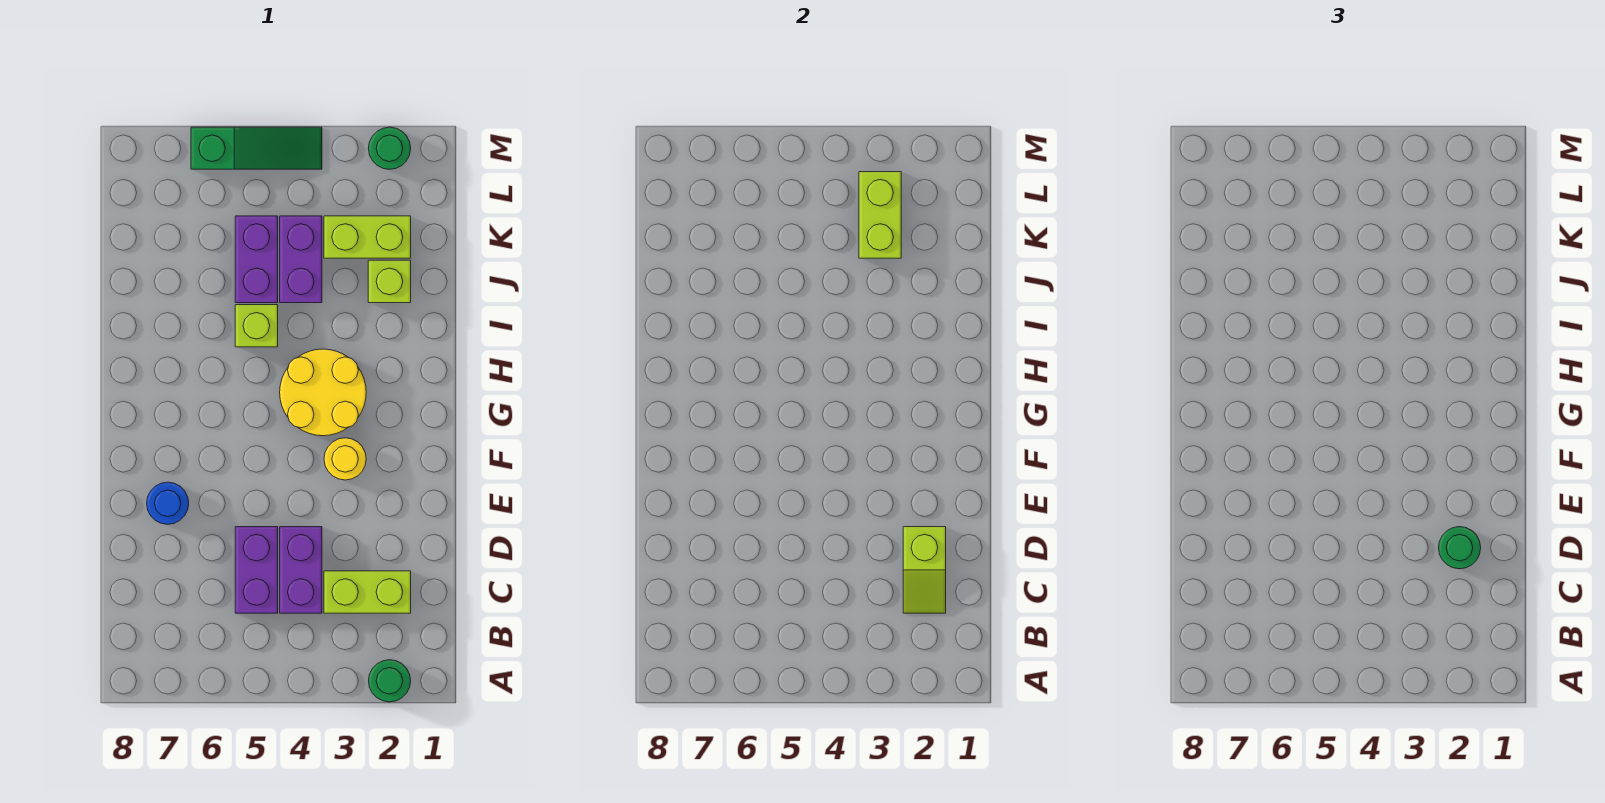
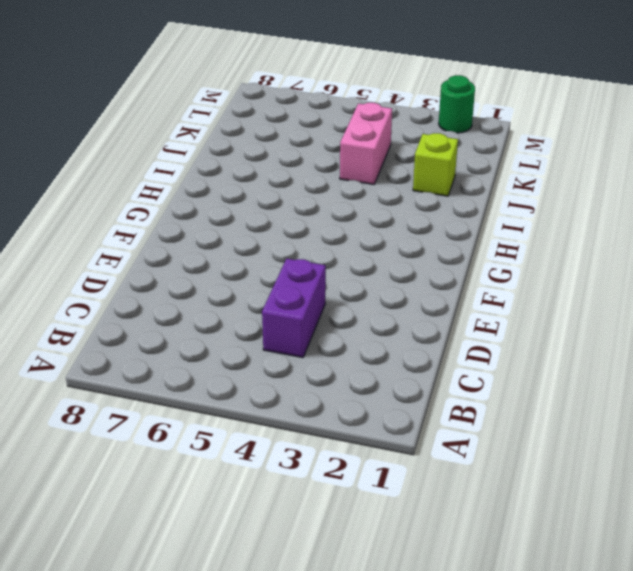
pink brick J4:K4 level 1 -> purple brick J4:K4 level 1
none -> green round brick A2 level 1
none -> lime brick C2:C3 level 1
none -> purple brick C5:D5 level 1

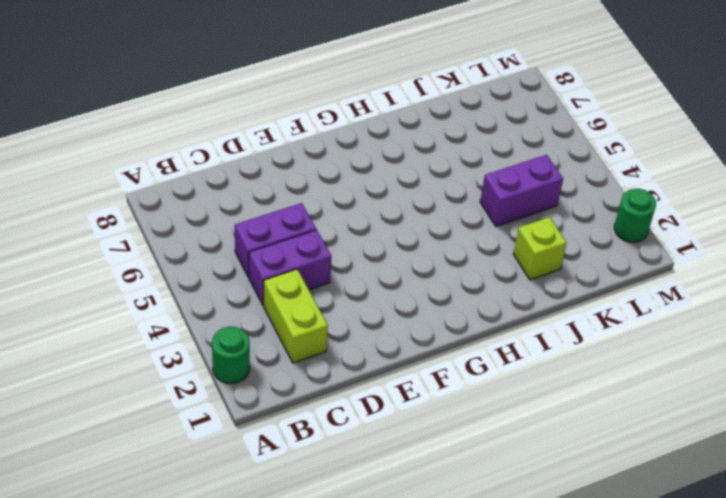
none -> blue round brick E7 level 1
none -> yellow round brick F3 level 1
none -> yellow round brick G3:H4 level 1

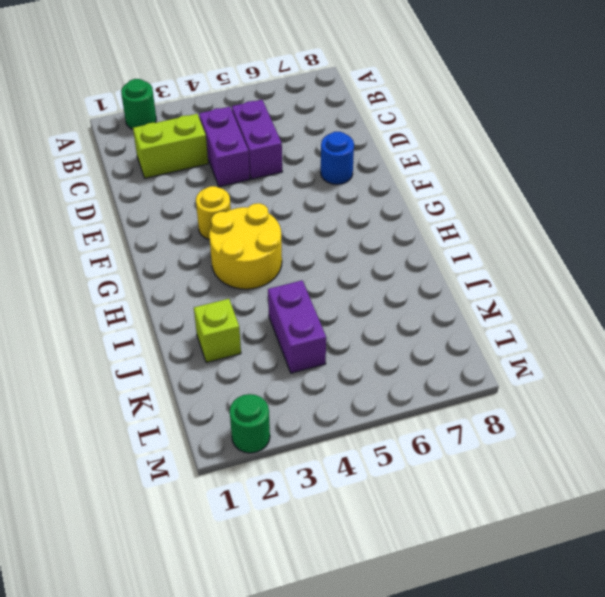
none -> lime brick I5 level 1
none -> purple brick J5:K5 level 1
none -> lime brick K2:K3 level 1

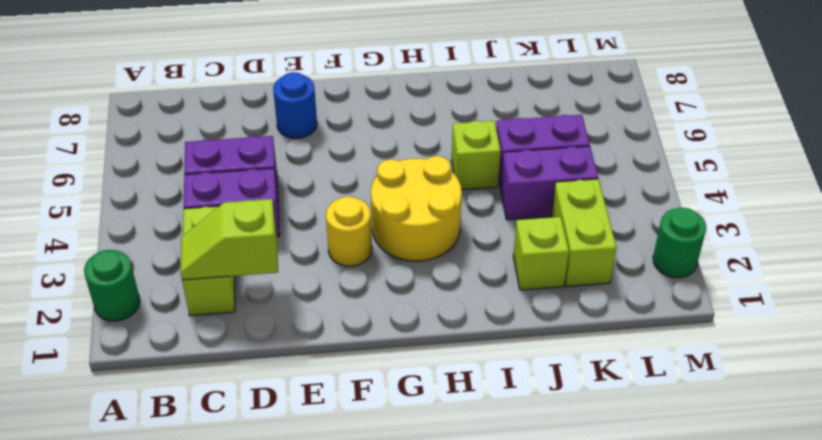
none -> green slope M4:M6 level 1 top 6
none -> lime brick K3:L3 level 2
none -> green round brick D2 level 3

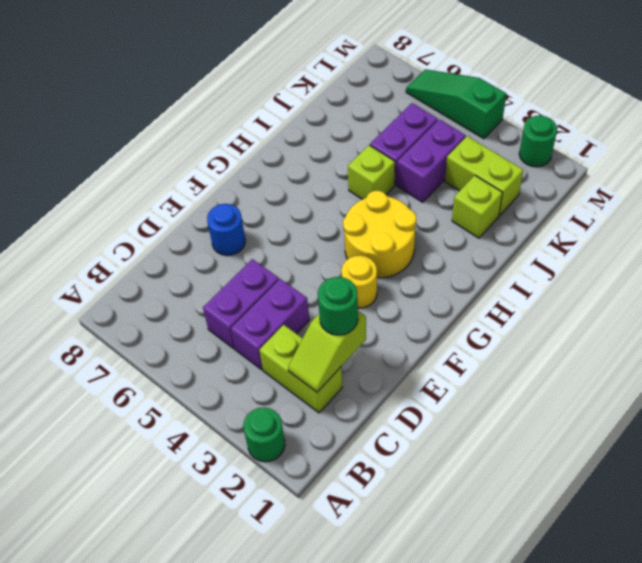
green slope M4:M6 level 1 top 4 -> green slope M4:M6 level 1 top 6
none -> lime brick K3:L3 level 2

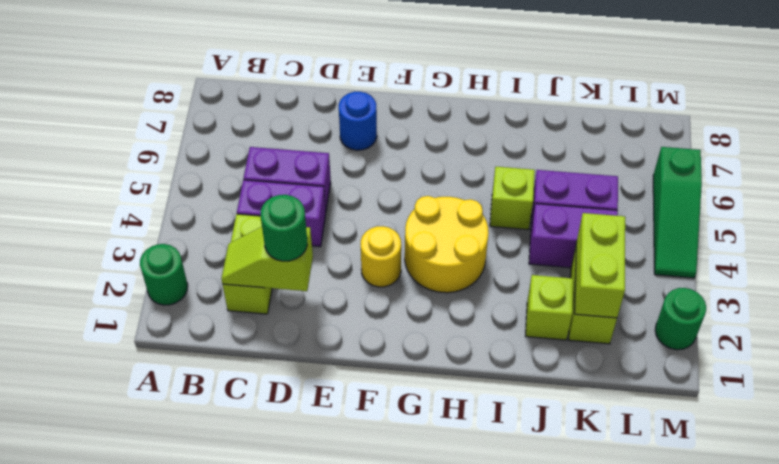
lime brick K2:K3 level 2 -> lime brick K3:L3 level 2

